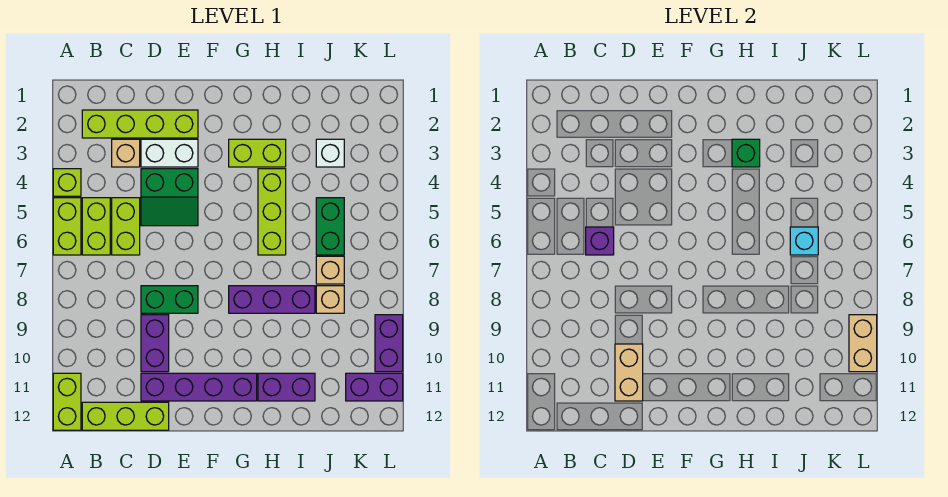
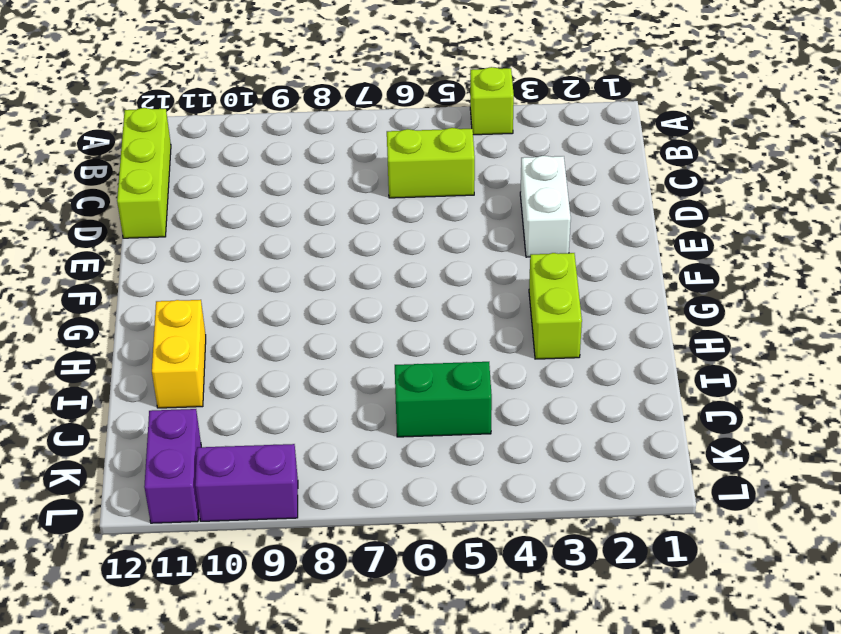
yellow brick H11:I11 level 1 -> purple brick H11:I11 level 1
none -> lime brick A5:A6 level 1
none -> lime brick A11:A12 level 1
none -> lime brick B2:E2 level 1

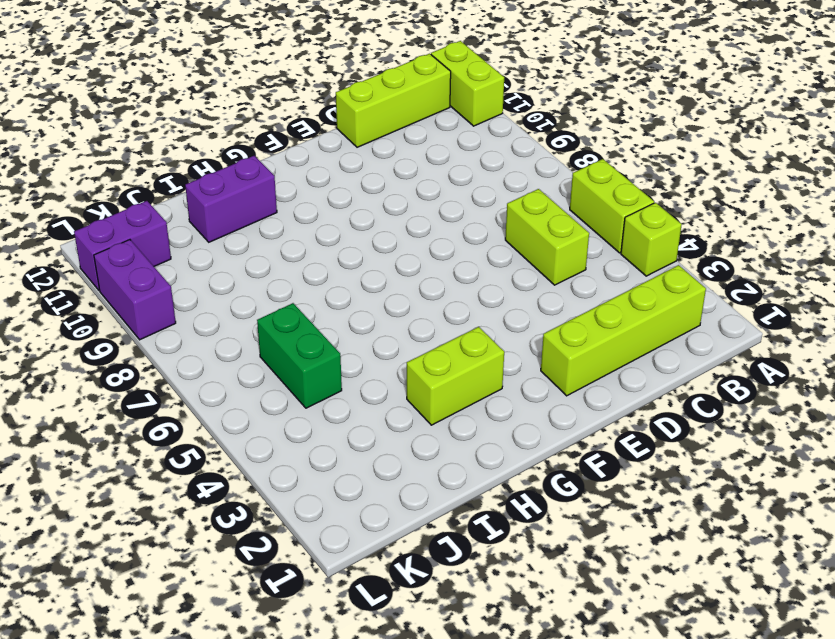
none -> lime brick B5:B6 level 1
none -> tan brick C3 level 1
none -> white brick D3:E3 level 1

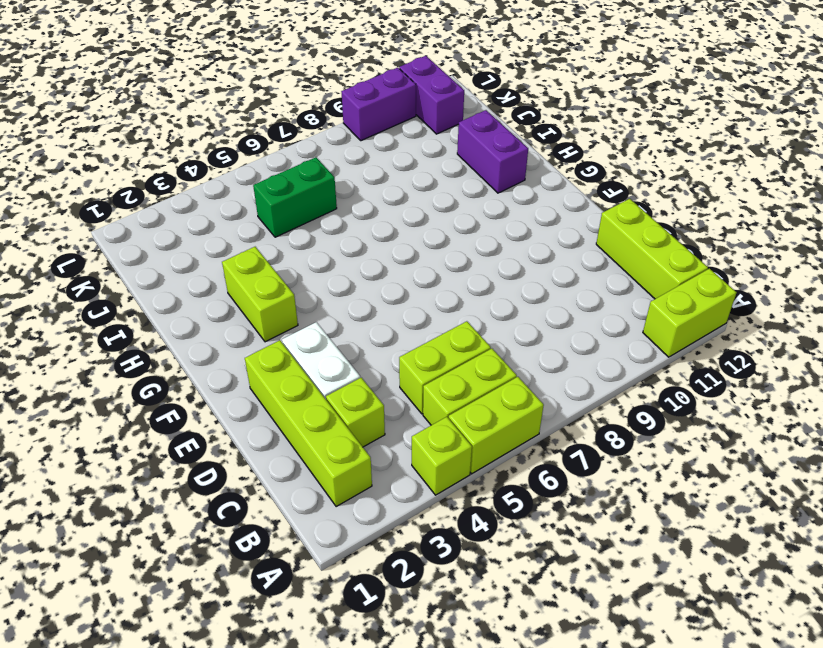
lime brick C3 level 1 -> tan brick C3 level 1
none -> green slope D4:E5 level 1 top 4
none -> green brick D8:E8 level 1
none -> purple brick D9:D10 level 1

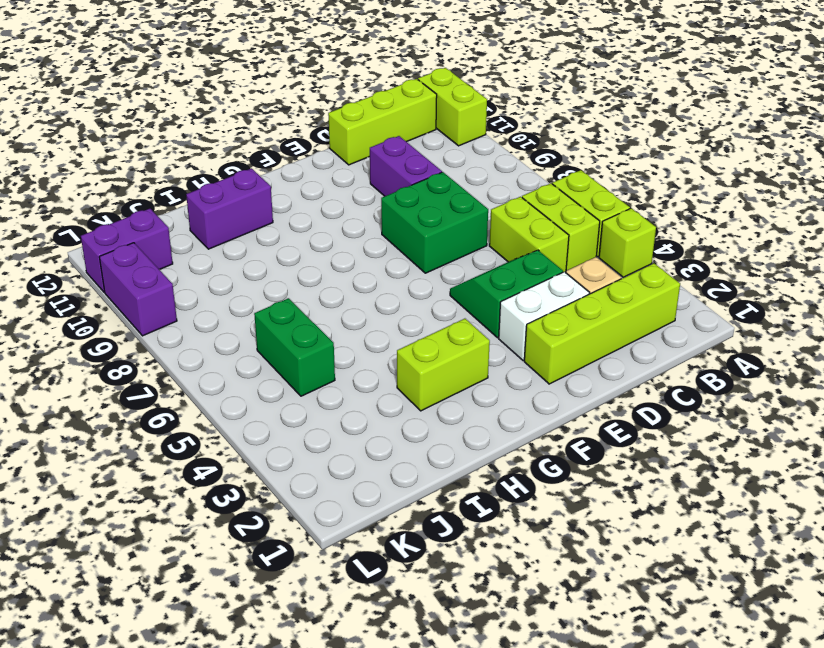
green brick D7:E8 level 1 -> green brick D8:E8 level 1
none -> purple brick D11:G11 level 1
none -> purple brick G8:I8 level 1
none -> lime brick H4:H6 level 1

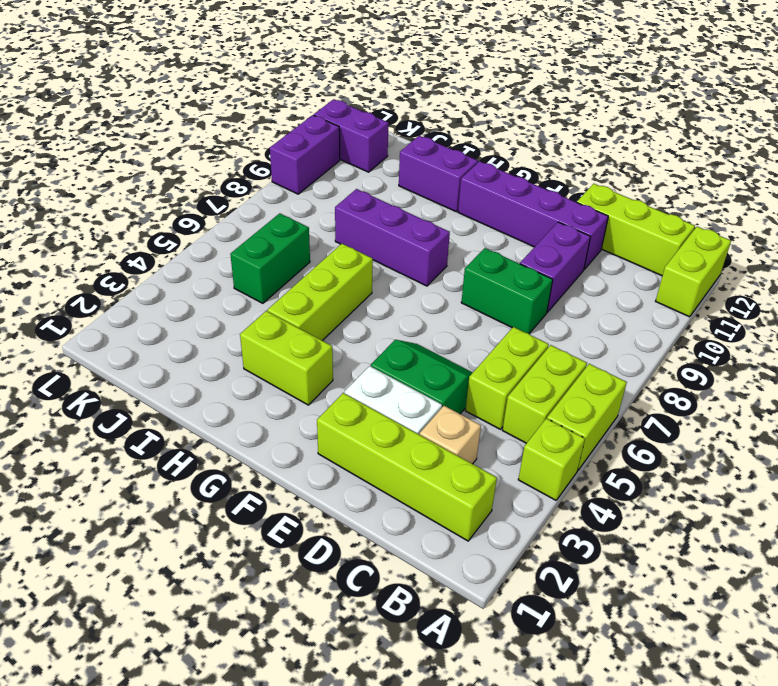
none -> white brick J3 level 1
none -> tan brick J7 level 1
none -> tan brick J8 level 1

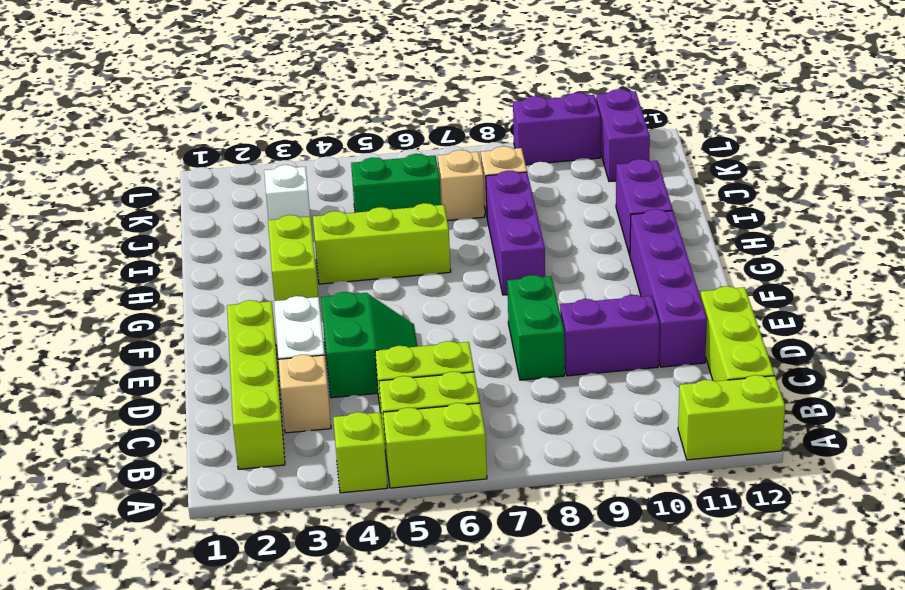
none -> purple brick C6 level 2
none -> tan brick D10:D11 level 2
none -> green brick H3 level 2

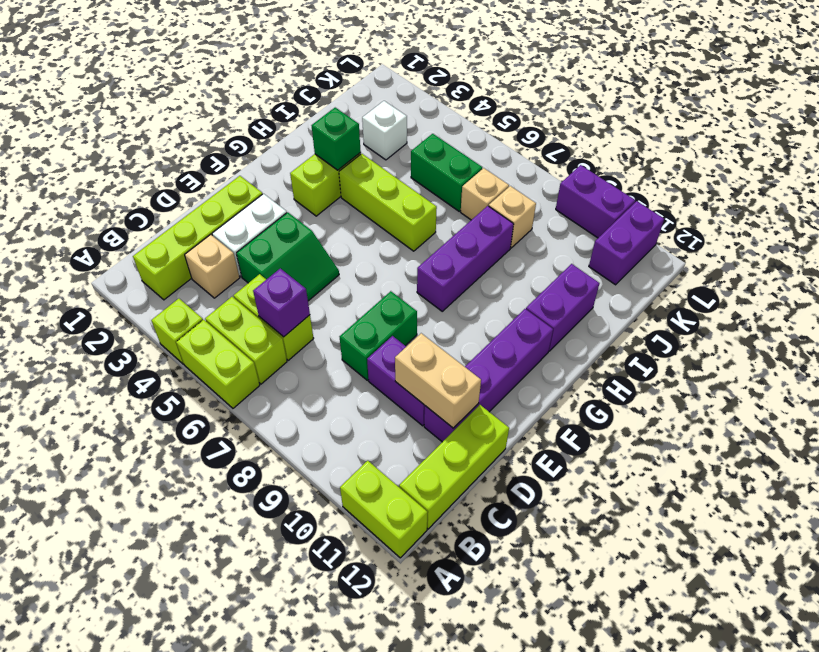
none -> cyan brick J6 level 2
none -> tan brick L9:L10 level 2

